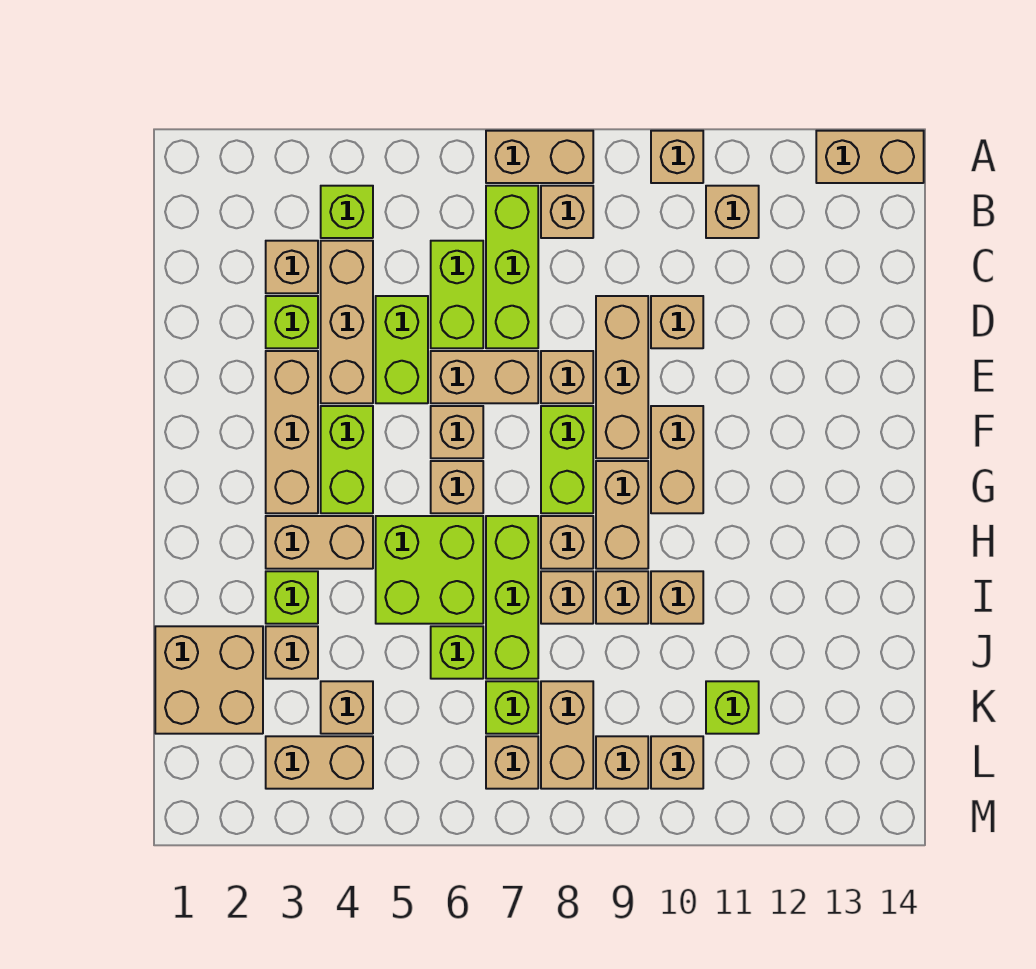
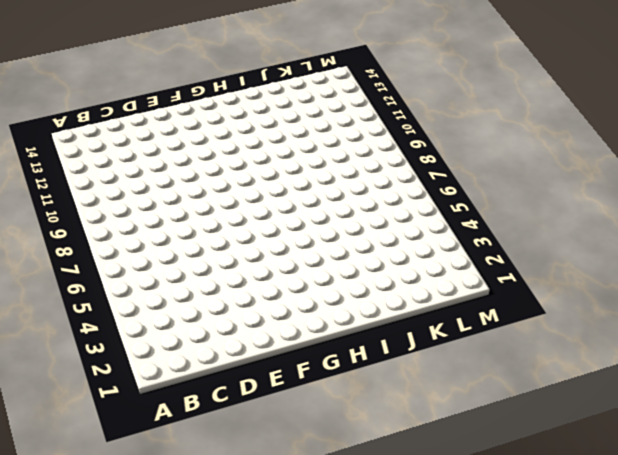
none -> tan brick A7:A8 level 1
none -> tan brick A10 level 1
none -> tan brick A13:A14 level 1
none -> lime brick B4 level 1

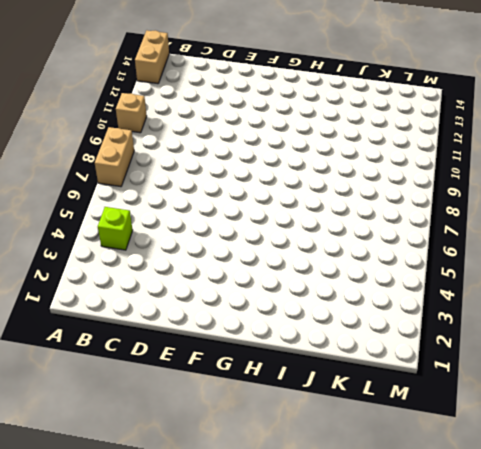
none -> lime brick B7:D7 level 1
none -> tan brick B8 level 1
none -> tan brick B11 level 1
none -> tan brick C3 level 1

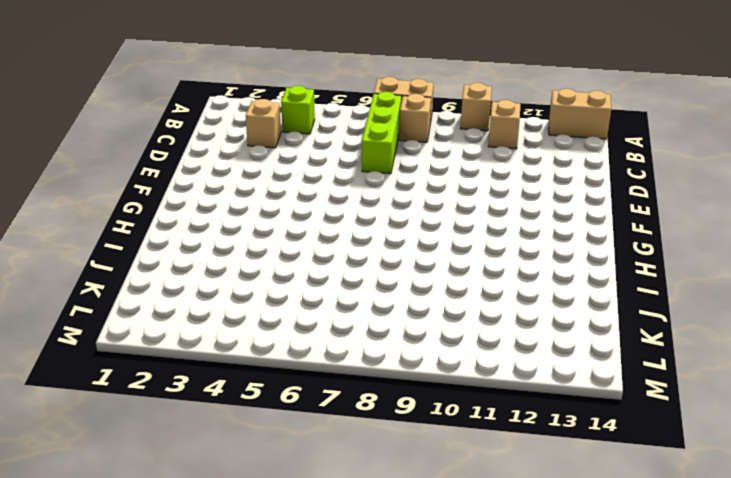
none -> tan brick C4:E4 level 1
none -> lime brick C6:D6 level 1
none -> lime brick D3 level 1
none -> lime brick D5:E5 level 1

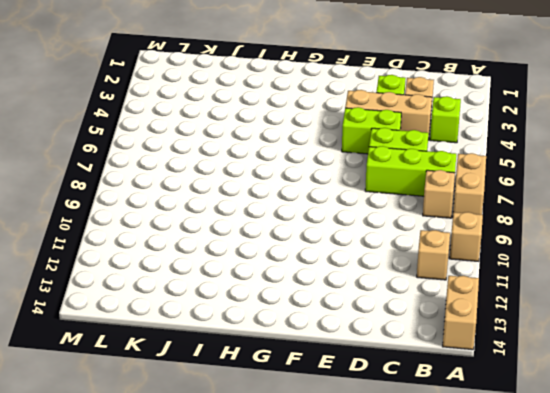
none -> tan brick D9:F9 level 1
none -> tan brick D10 level 1
none -> tan brick E3:G3 level 1
none -> tan brick E6:E7 level 1

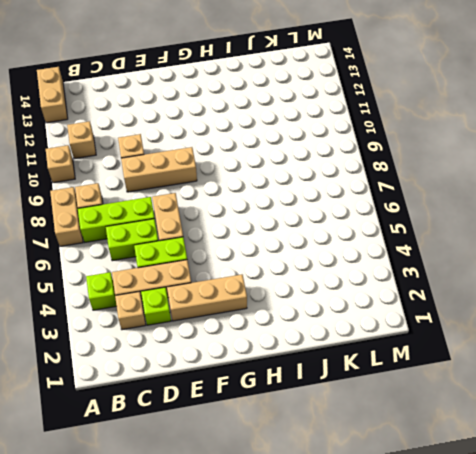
none -> tan brick E8 level 1
none -> lime brick F4:G4 level 1
none -> tan brick F6 level 1
none -> lime brick F8:G8 level 1

